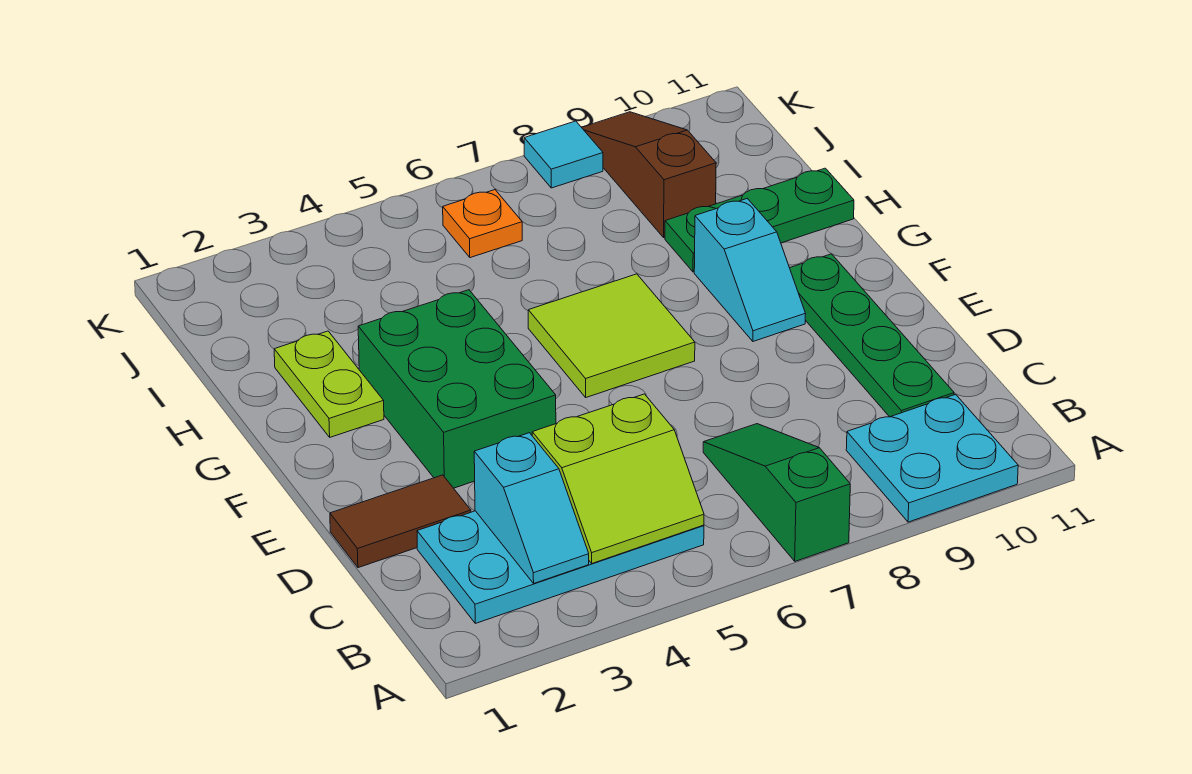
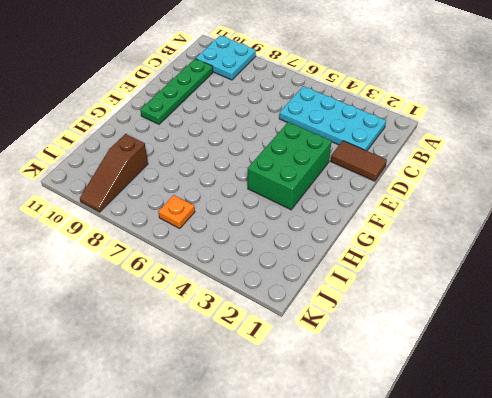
none -> green slope A7:C7 level 1 top A
none -> lime tile F6:G7 level 1
none -> cyan slope F9:G9 level 1 top G

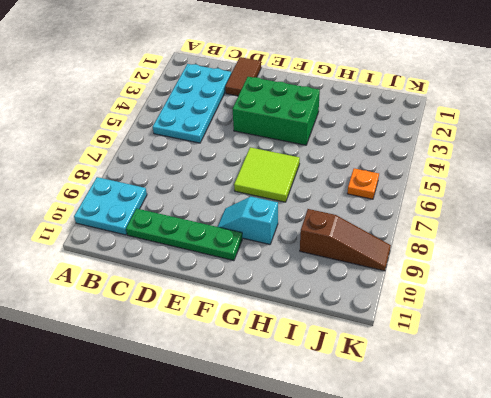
none -> green slope A7:C7 level 1 top A
none -> lime plate G2:H2 level 1
none -> green plate H9:H11 level 1

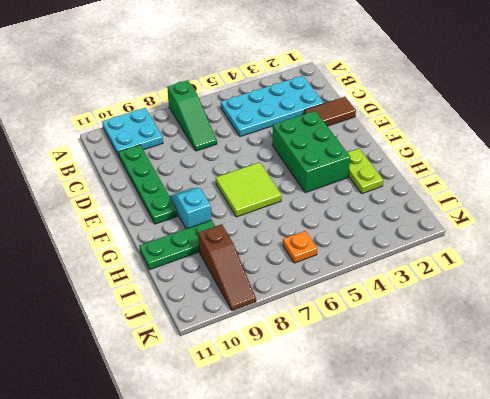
none -> cyan tile K8 level 1
none -> cyan slope B3:C3 level 2 top C
none -> lime slope B4:C5 level 2 top C

